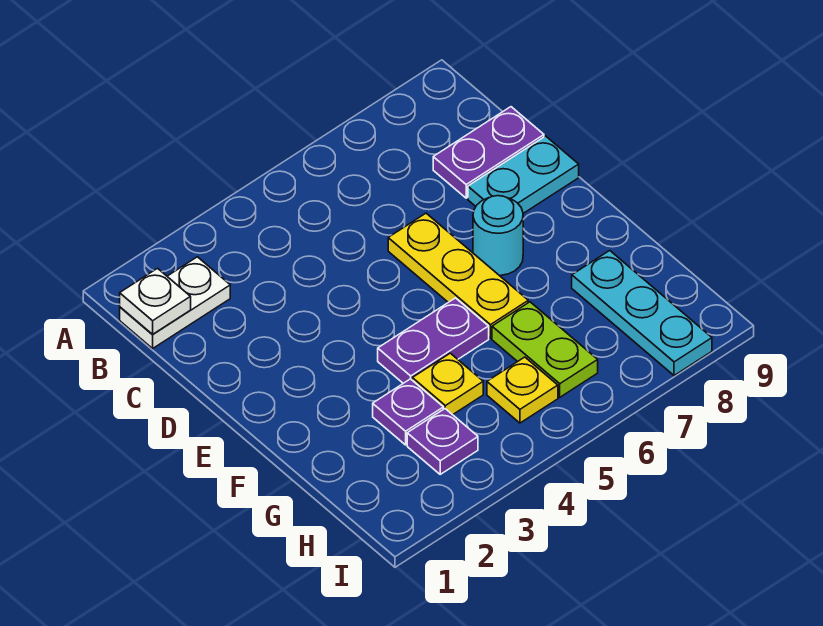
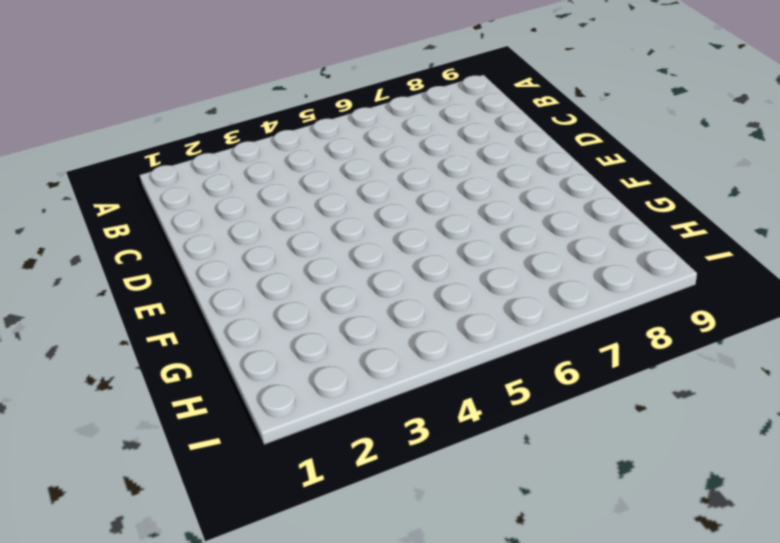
none -> white plate B1:B2 level 1
none -> purple plate C8:C9 level 1
none -> yellow plate D6:F6 level 1

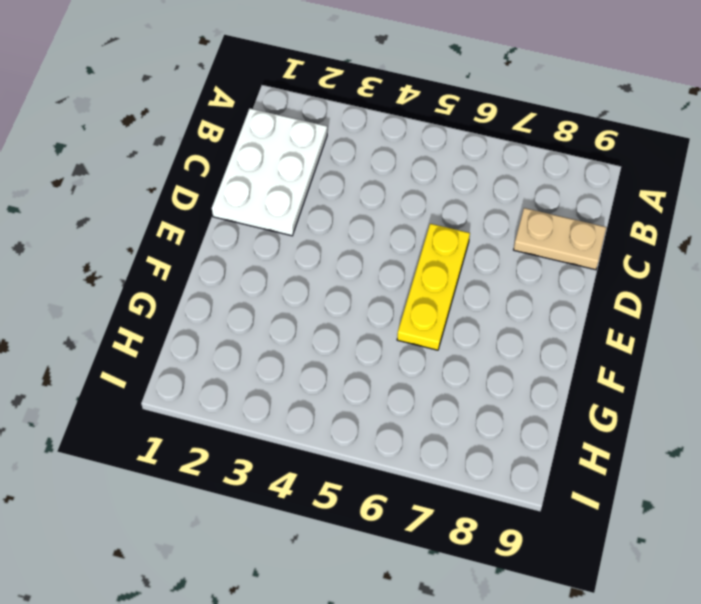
white plate B1:D2 level 1 -> white plate B1:B2 level 1
tan plate C8:C9 level 1 -> purple plate C8:C9 level 1
none -> cyan plate D8:D9 level 1
none -> cyan round brick E7 level 1
none -> purple plate F4:F5 level 1

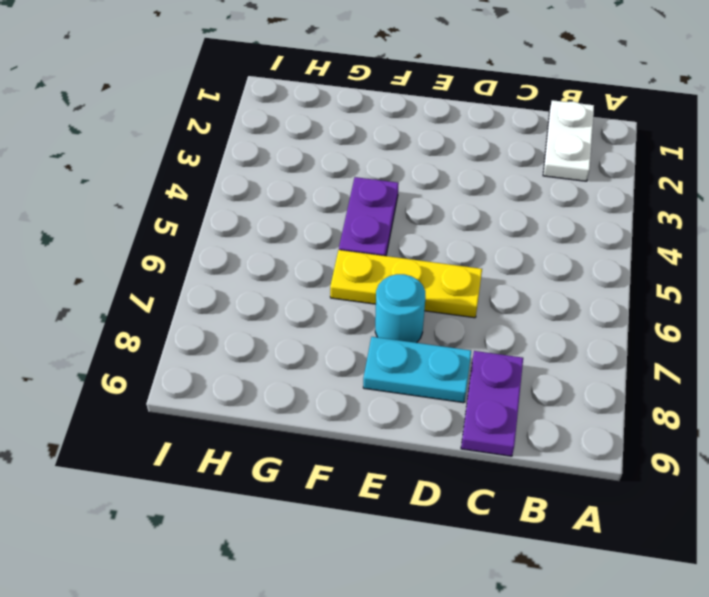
cyan plate D8:E8 level 1 -> cyan plate D8:D9 level 1
none -> purple plate G3 level 1
none -> yellow plate G4 level 1
none -> lime plate G6:H6 level 1

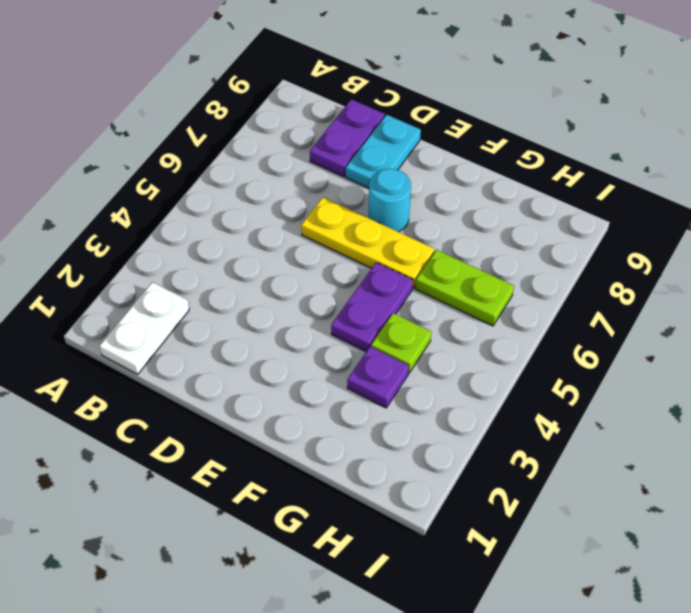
lime plate G4 level 1 -> yellow plate G4 level 1
none -> cyan plate G8:I8 level 1
none -> purple plate H3 level 1
none -> yellow plate H5 level 1

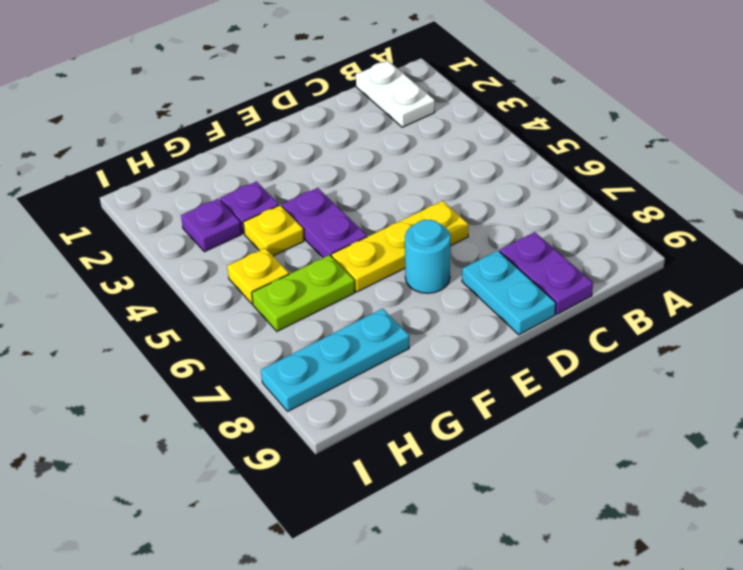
none -> white plate B1 level 2

